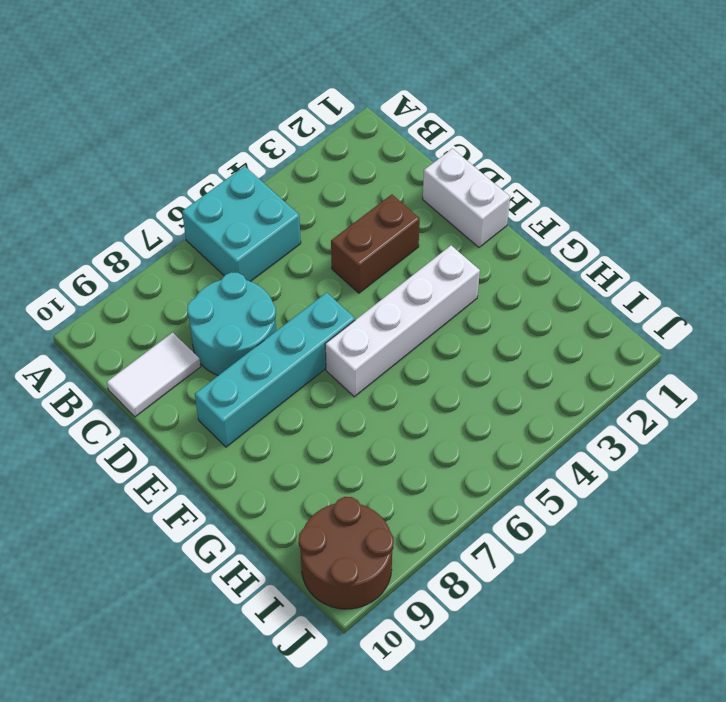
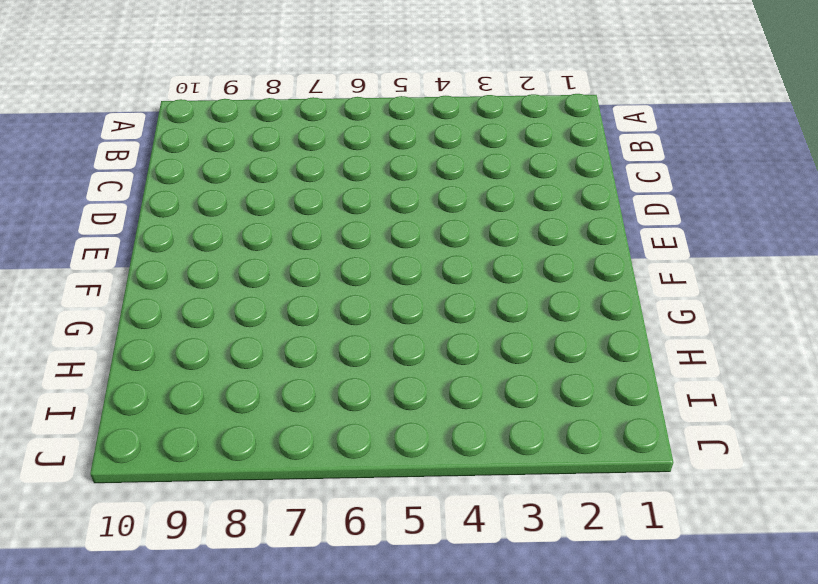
none -> cyan brick A5:B6 level 1
none -> cyan round brick C7:D8 level 1

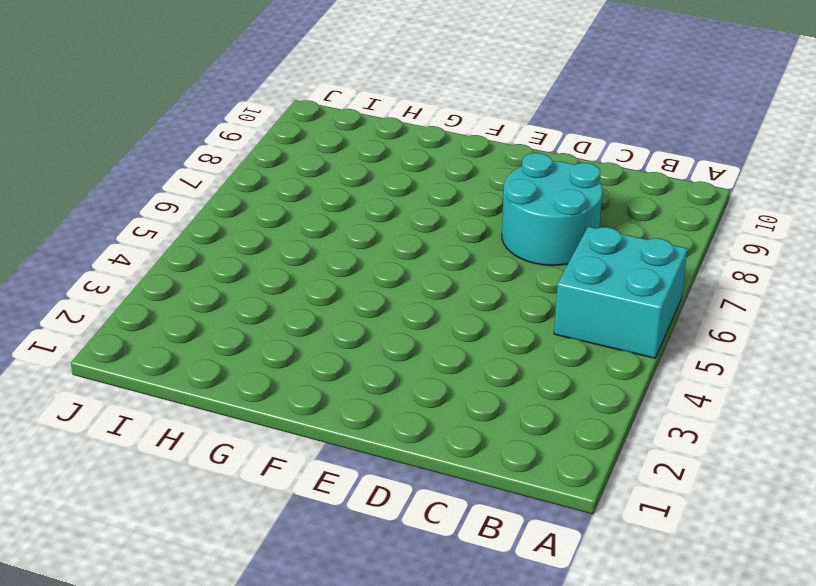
none -> white tile C9:C10 level 1
none -> white brick D1:E1 level 1

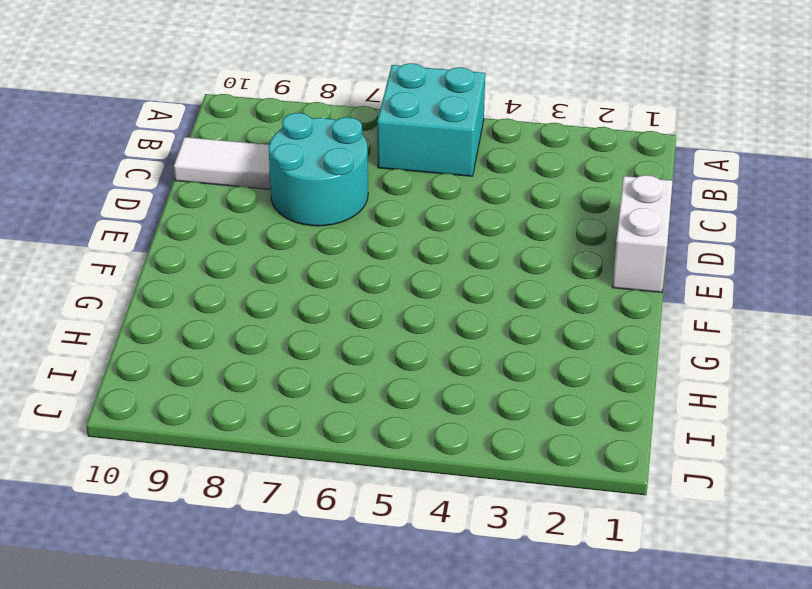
none -> brown brick D3:D4 level 1
none -> cyan brick E6:E9 level 1

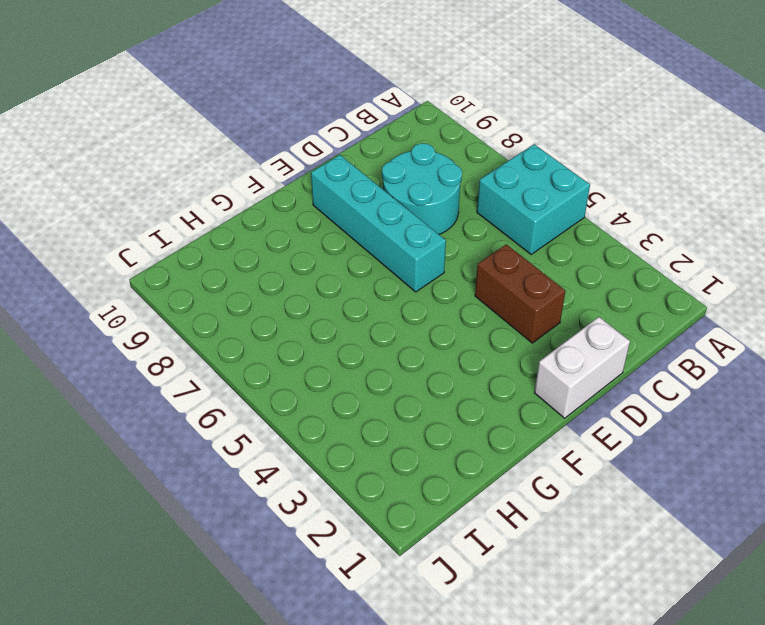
none -> white tile C9:C10 level 1
none -> white brick F3:F6 level 1

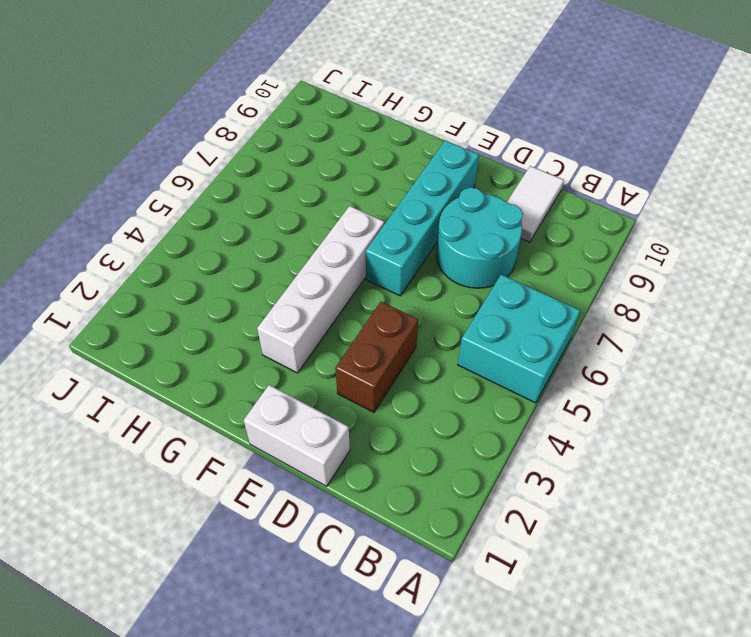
none -> brown round brick I9:J10 level 1

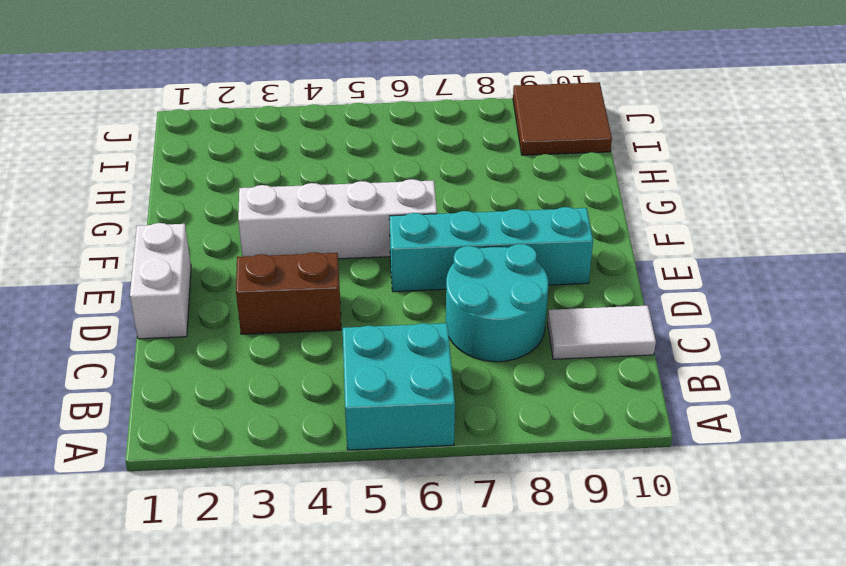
brown tile I9:J10 level 1 -> brown round brick I9:J10 level 1

